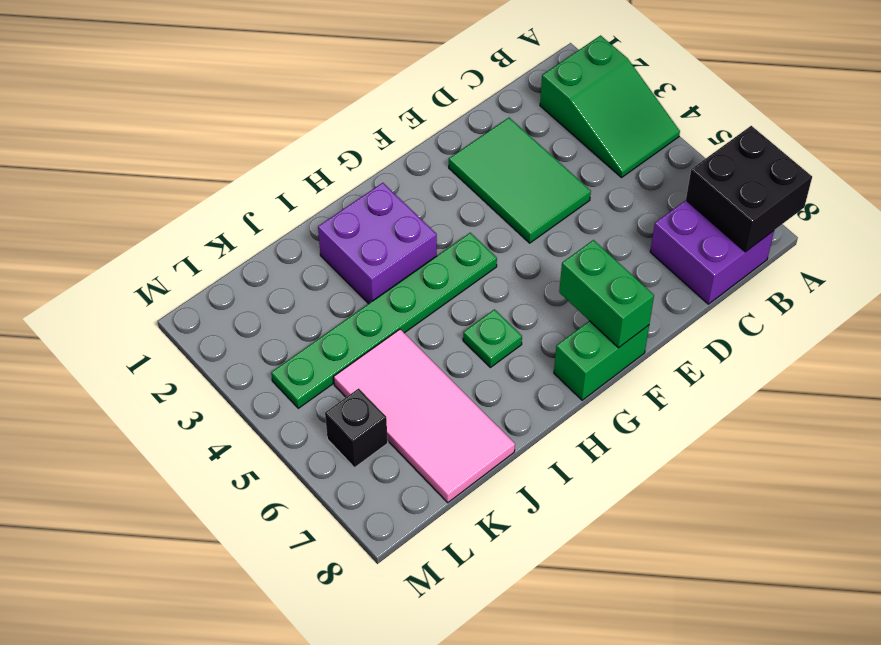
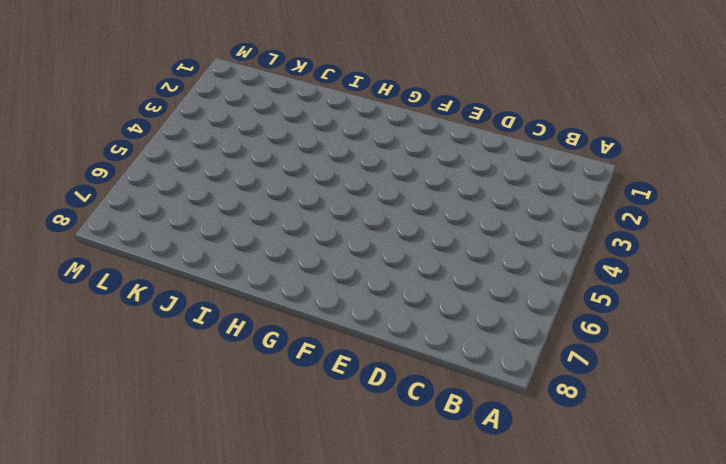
none -> green slope A2:B4 level 1 top 2
none -> purple brick B7:C8 level 1

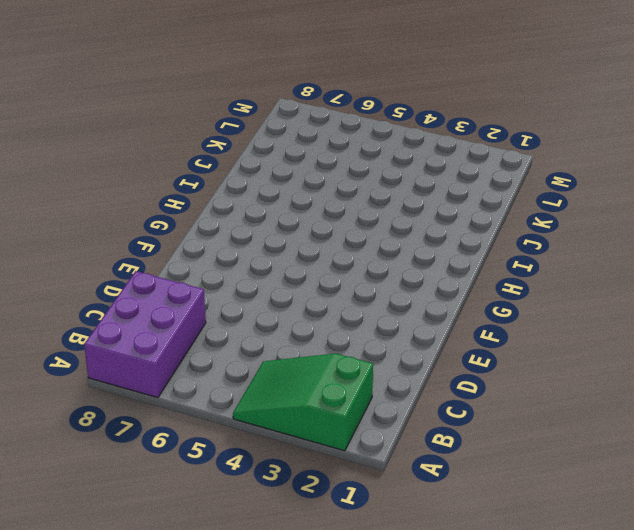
purple brick A7:C8 level 1 -> purple brick B7:C8 level 1
none -> green tile D2:E4 level 1
none -> green brick F8:G8 level 1

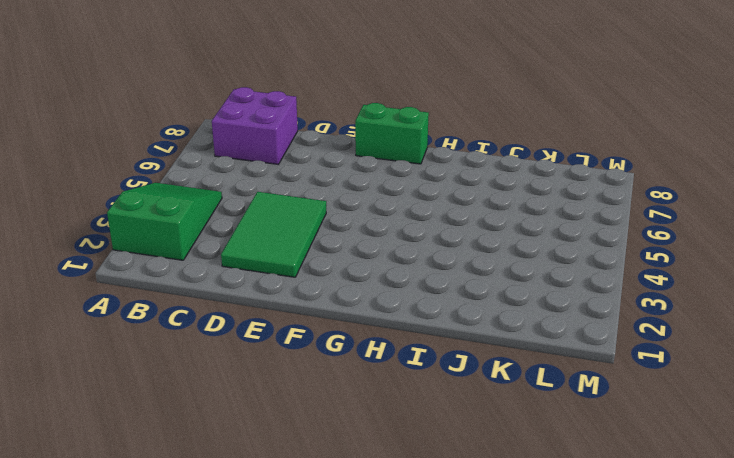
none -> green plate G4:L4 level 1
none -> purple brick H2:I3 level 1

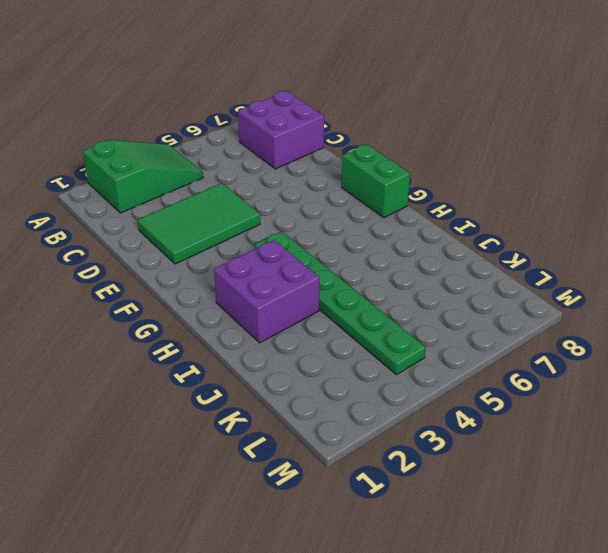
none -> green plate H6 level 1
none -> pink tile J5:K8 level 1

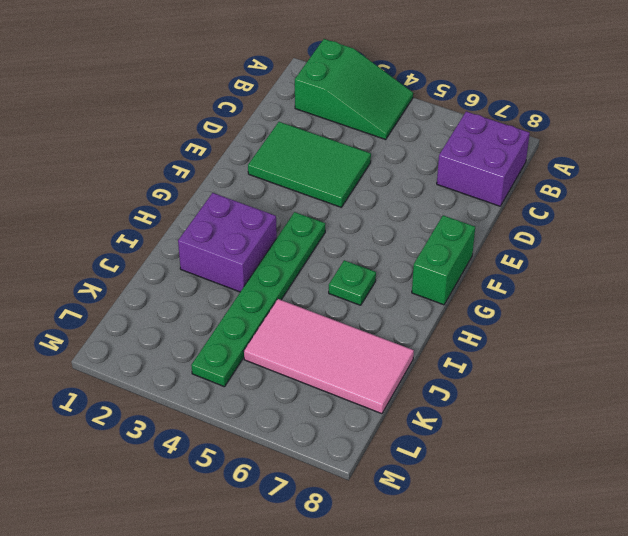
none -> black brick L6 level 1
none -> black brick A7:B8 level 2

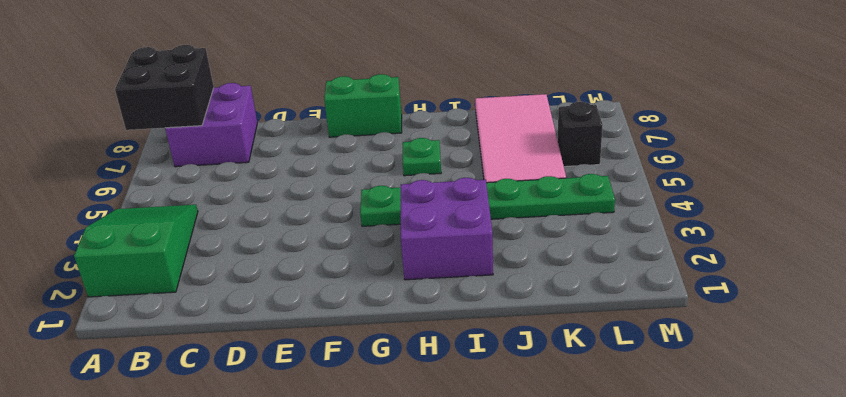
none -> green tile D2:E4 level 1
none -> green brick F7:F8 level 2

